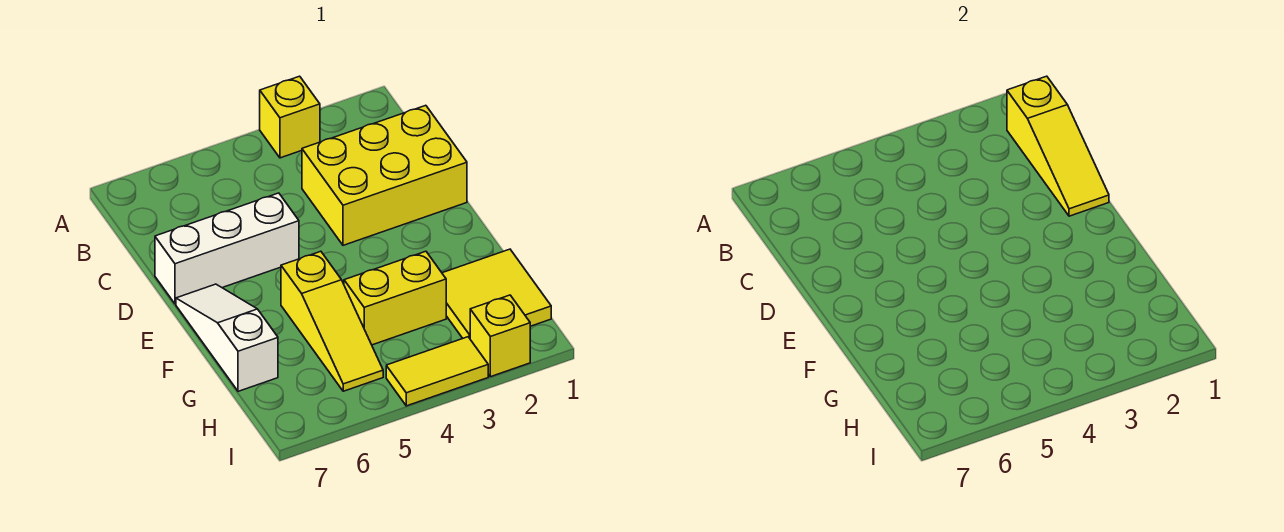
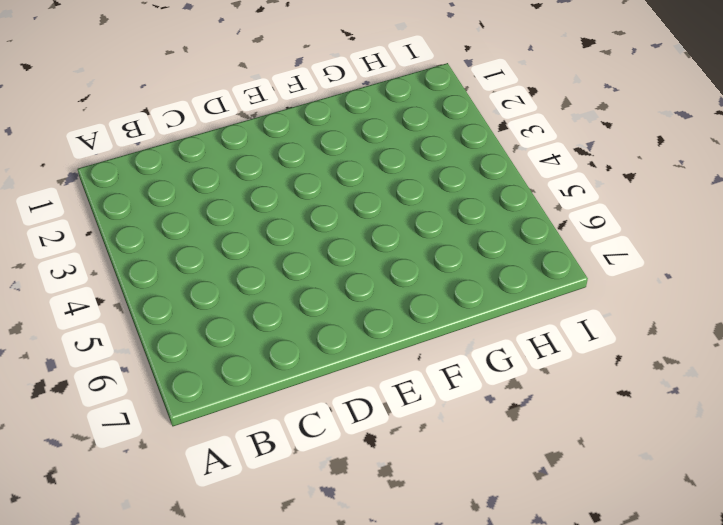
none -> yellow brick A3 level 1
none -> yellow brick C1:D3 level 1

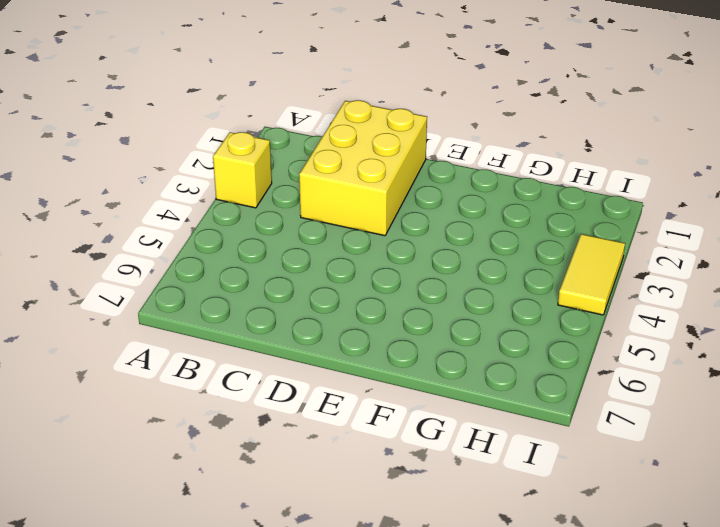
none -> white brick D5:D7 level 1
none -> white slope E7:G7 level 1 top G

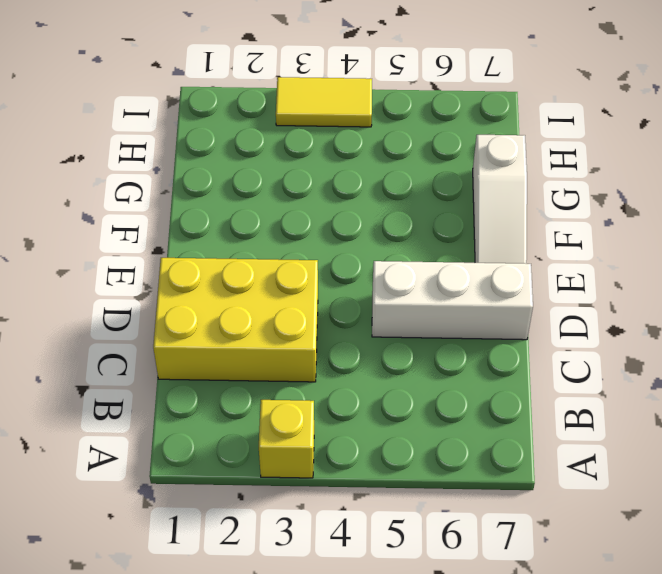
none -> yellow slope F5:H5 level 1 top F
none -> yellow tile G1:H2 level 1

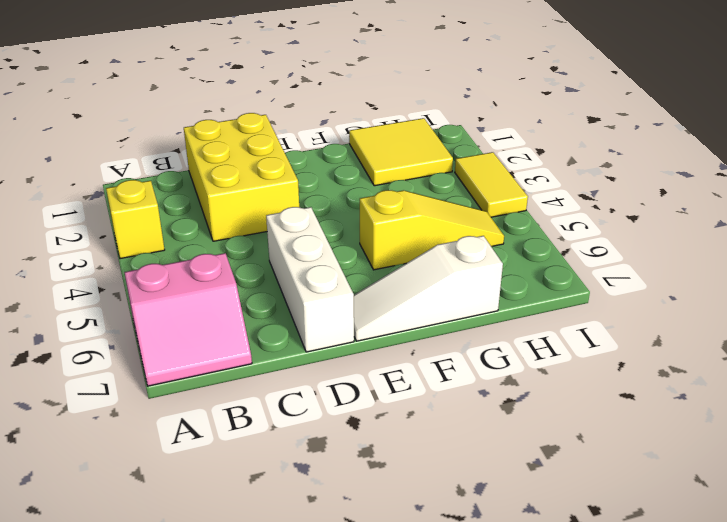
pink slope A6:B7 level 1 top 6 -> none
none -> yellow brick G3:G4 level 1
none -> yellow brick I2 level 1

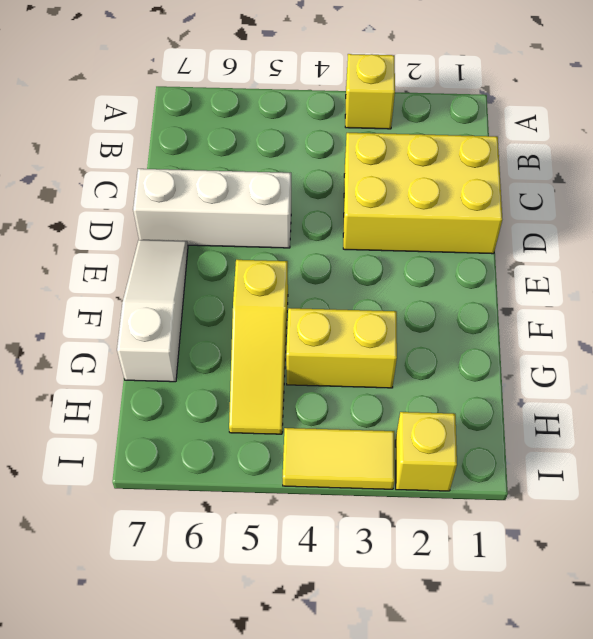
none -> yellow tile G1:H2 level 1
none -> yellow slope B1:D1 level 2 top B

